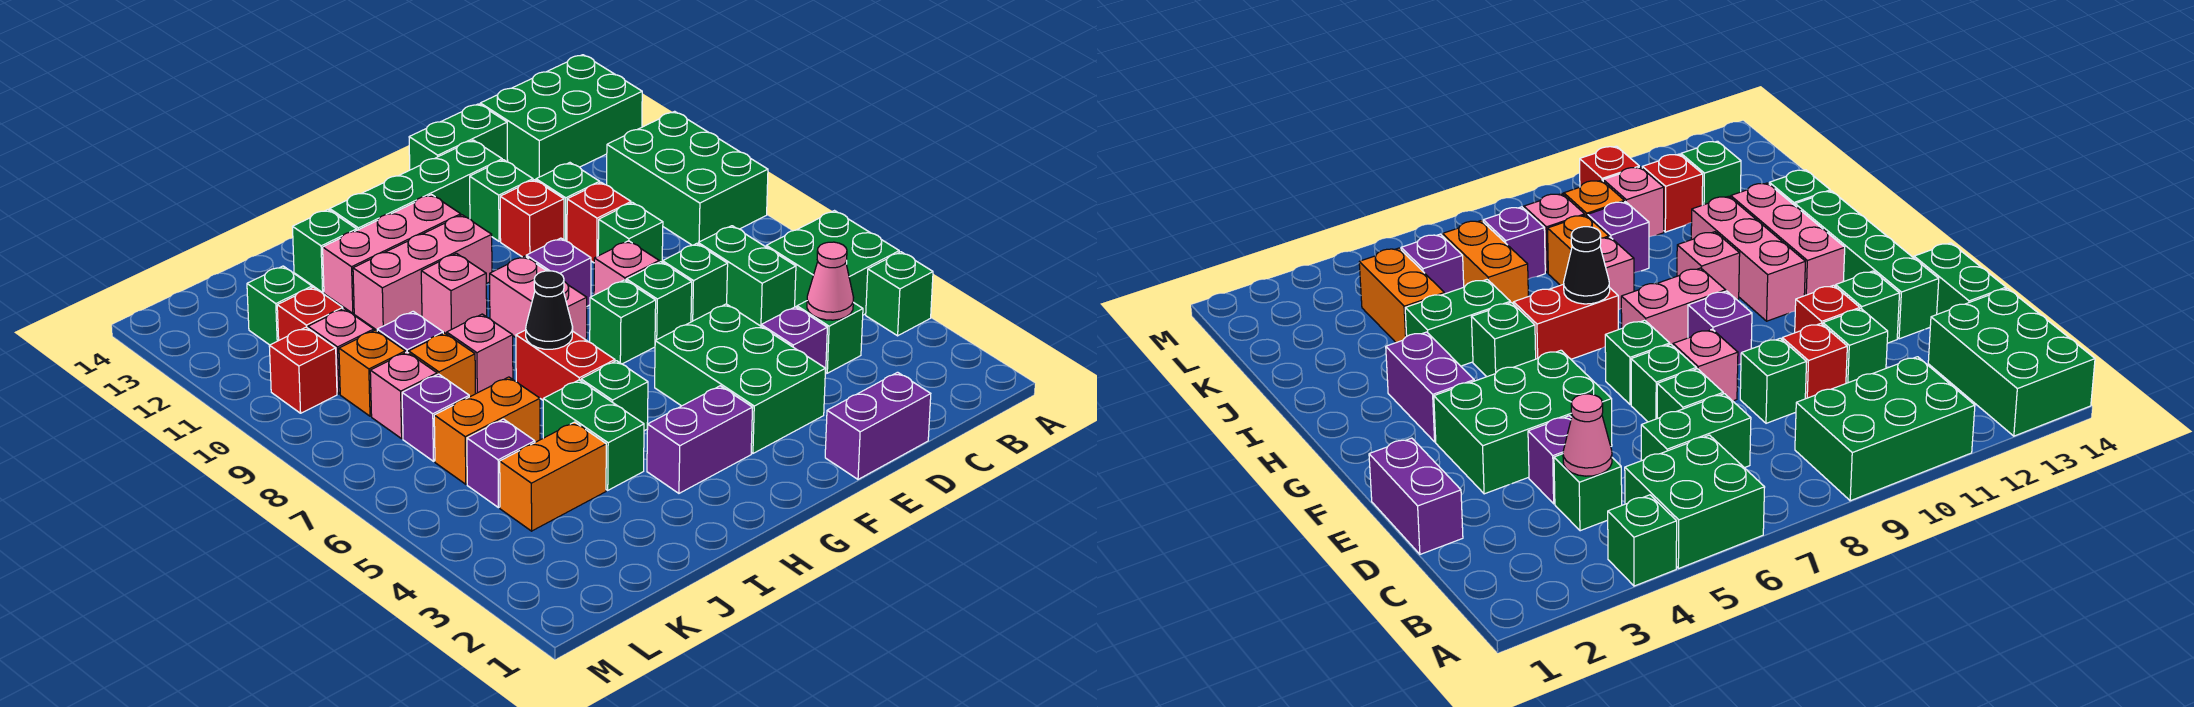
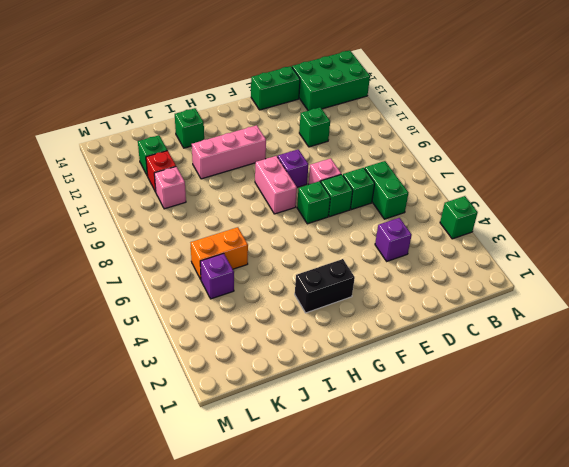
black brick G3:H3 level 1 -> purple brick G3:H3 level 1
none -> green brick A5:B6 level 1
none -> green brick A9:B11 level 1
none -> green brick C4 level 1
none -> purple brick D1:E1 level 1

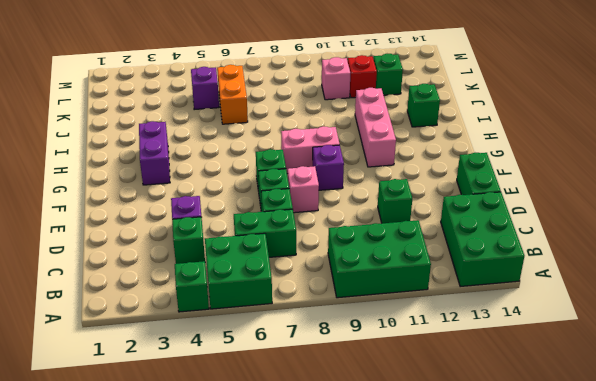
none -> purple brick D1:E1 level 1
none -> green brick D9 level 1
none -> red brick D10 level 1
none -> green brick E3:F5 level 1

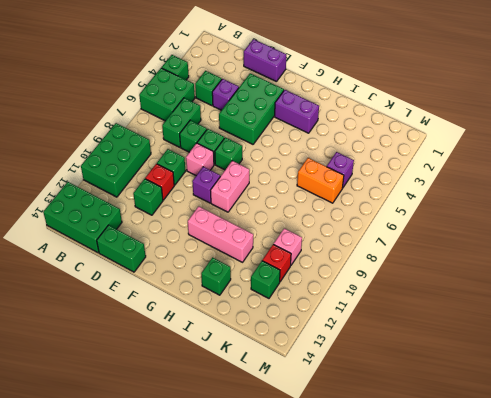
none -> red brick E11 level 1
none -> green brick E12 level 1
none -> green brick E13:H13 level 1
none -> pink brick G12:I12 level 1

